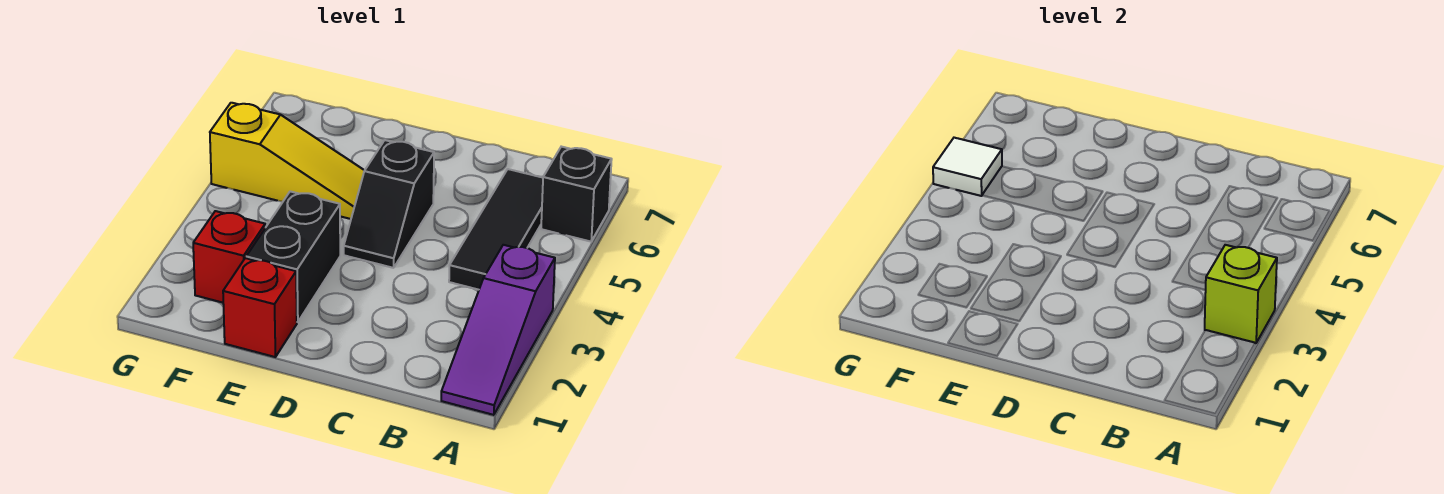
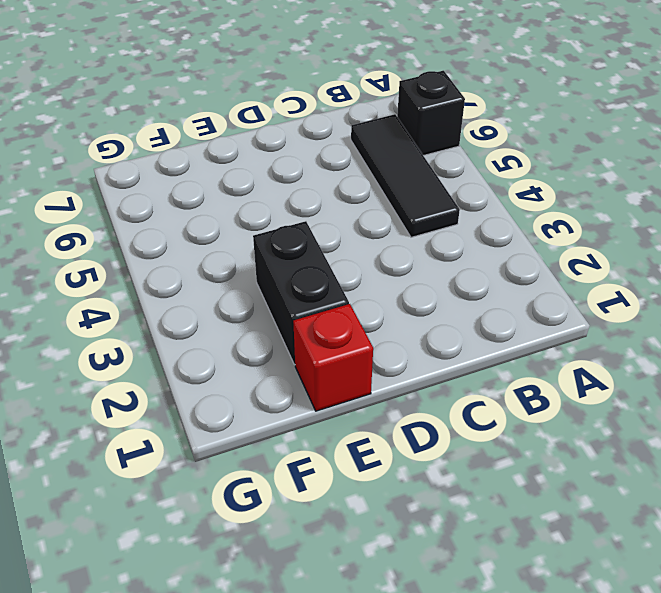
none -> purple slope A1:A3 level 1 top 3
none -> black slope D4:D5 level 1 top 5

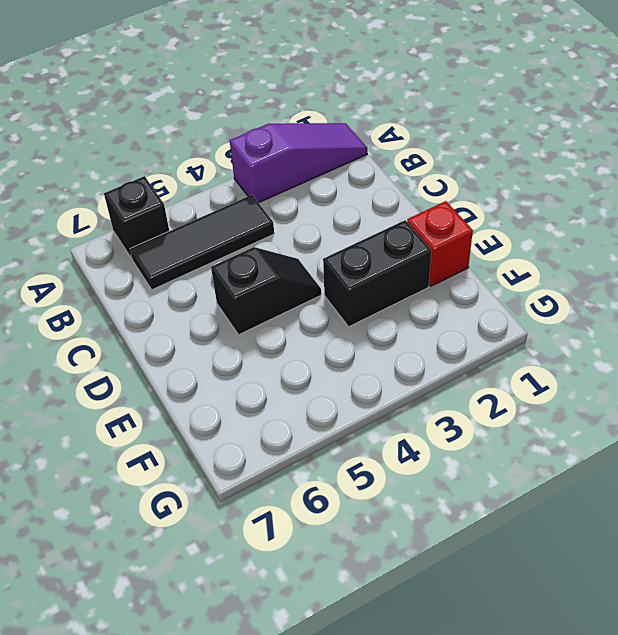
none -> yellow slope E5:G5 level 1 top G
none -> red brick F2 level 1

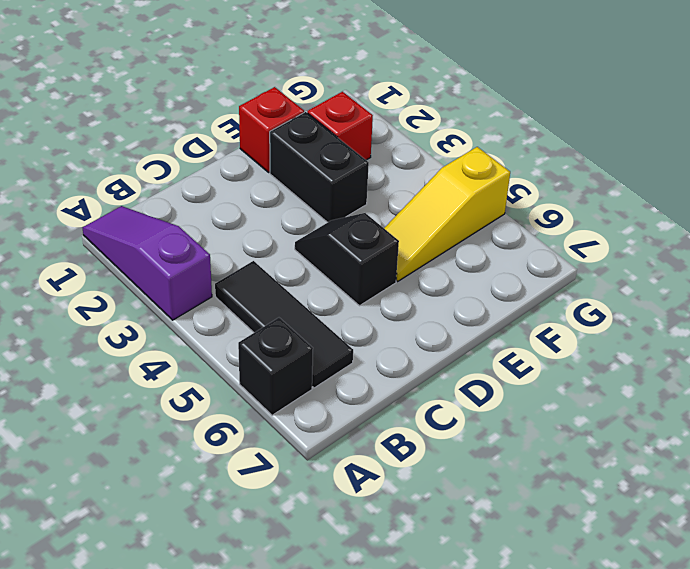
none -> lime brick A3 level 2
none -> white tile G5 level 2

